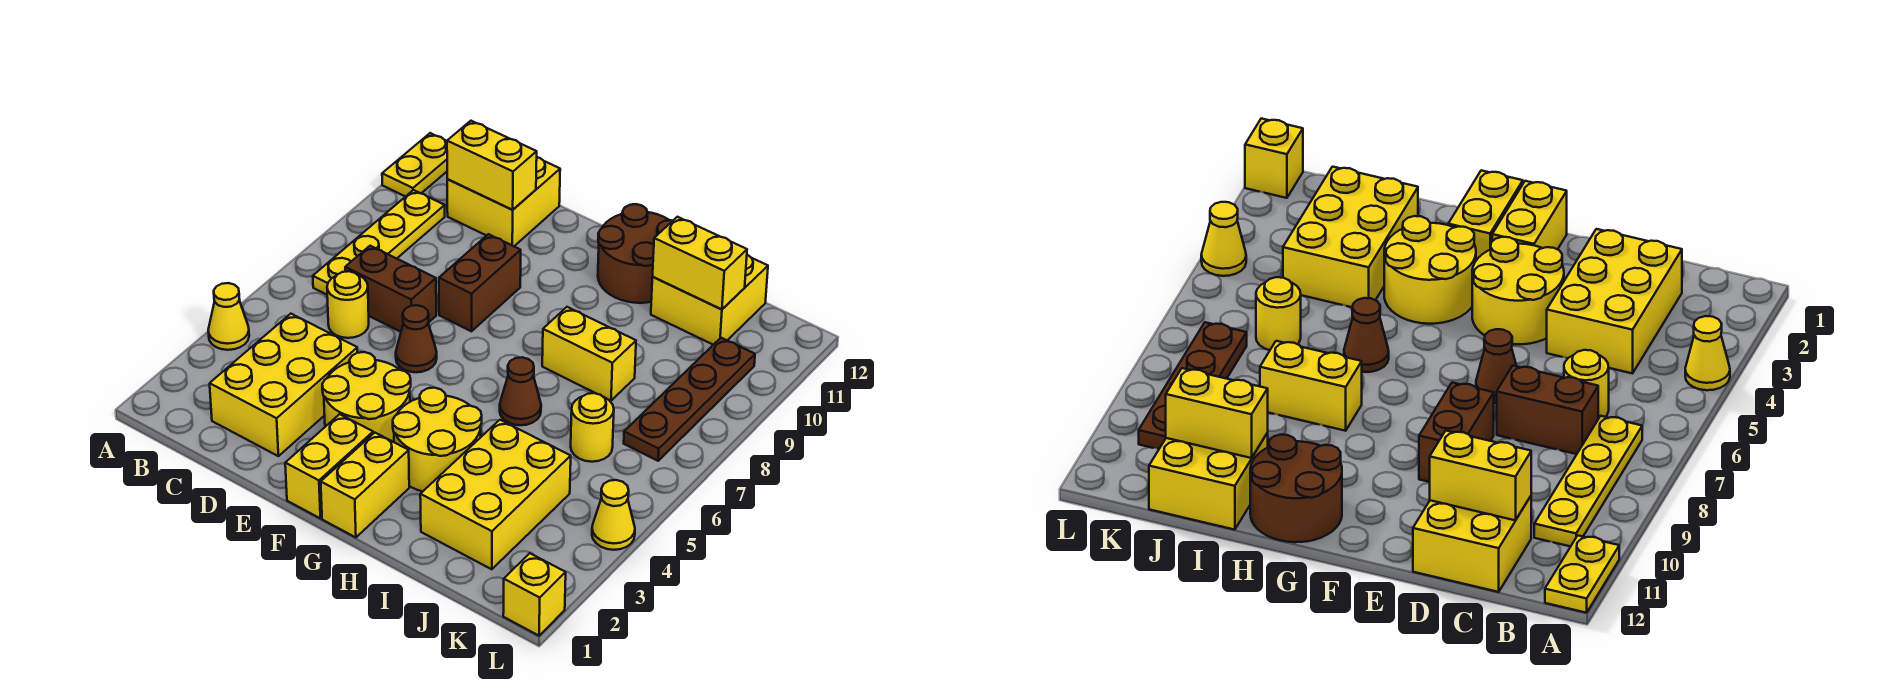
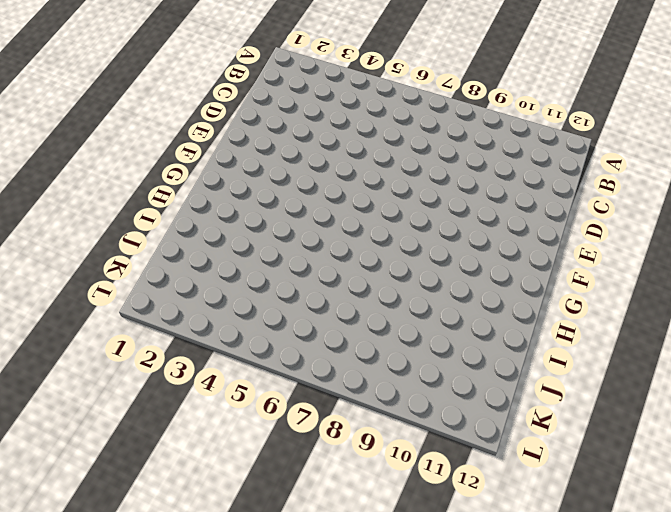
none -> yellow cone A4 level 1
none -> yellow plate A11:A12 level 1
none -> yellow plate B7:B10 level 1

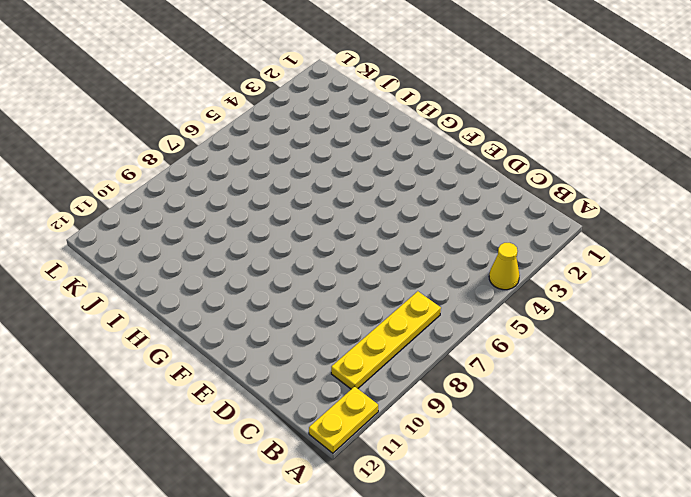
none -> yellow brick C2:D4 level 1
none -> yellow round brick C6 level 1
none -> brown brick C7:D7 level 1

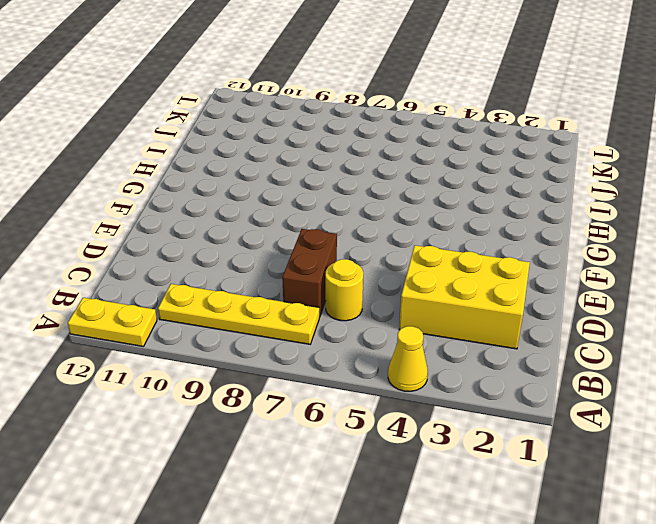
none -> yellow brick C11:D12 level 1
none -> yellow round brick E3:F4 level 1
none -> brown cone E6 level 1

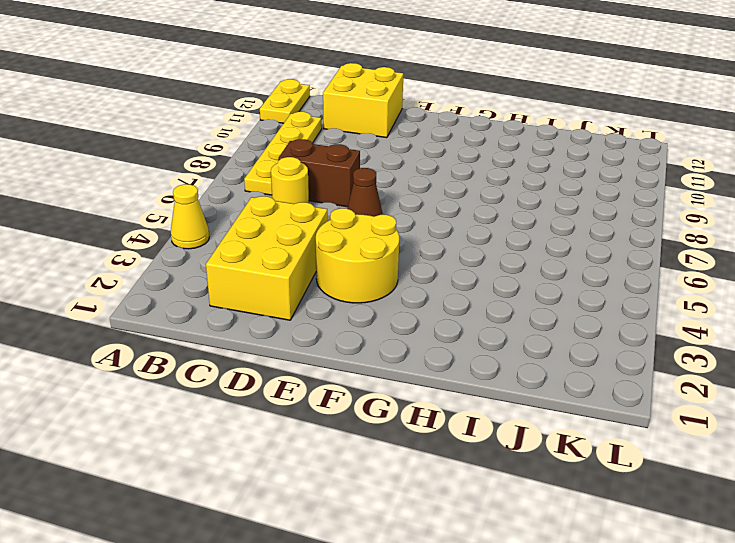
none -> brown brick E8:E9 level 1
none -> yellow brick F1:F2 level 1
none -> yellow brick G1:G2 level 1

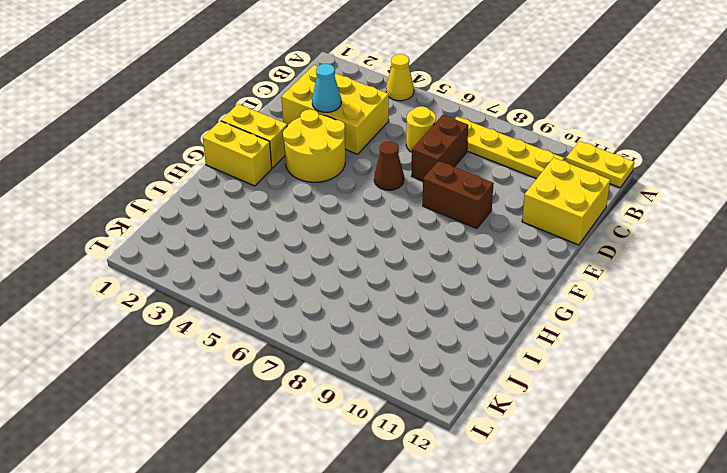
cyan cone D3 level 2 -> none
none -> yellow round brick G3:H4 level 1
none -> brown round brick G11:H12 level 1
none -> brown cone H6 level 1

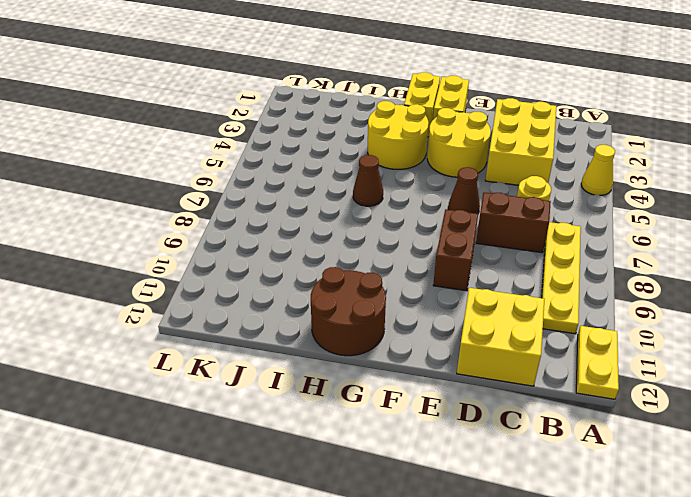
none -> yellow brick H8:I8 level 1
none -> yellow brick I2:J4 level 1
none -> yellow brick I11:J12 level 1

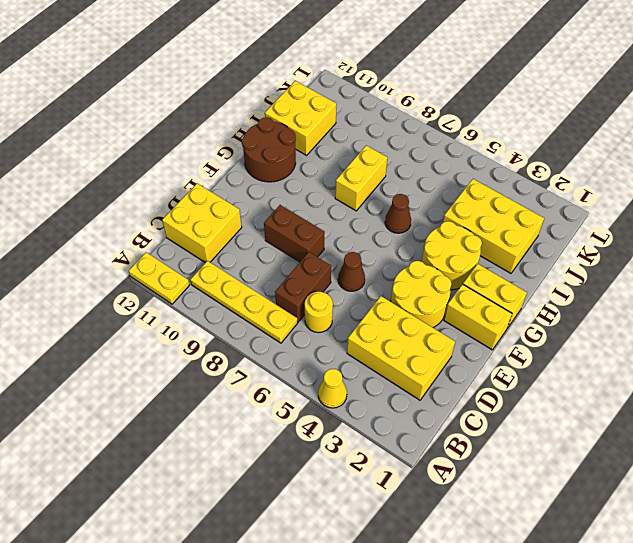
none -> yellow round brick J6 level 1
none -> brown plate K7:K10 level 1
none -> yellow brick L1 level 1

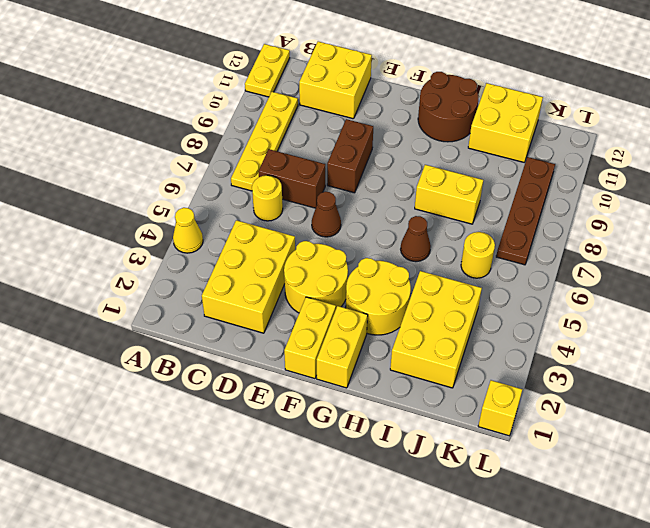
none -> yellow cone L4 level 1
none -> yellow brick C11:D11 level 2
none -> yellow brick I11:J11 level 2

